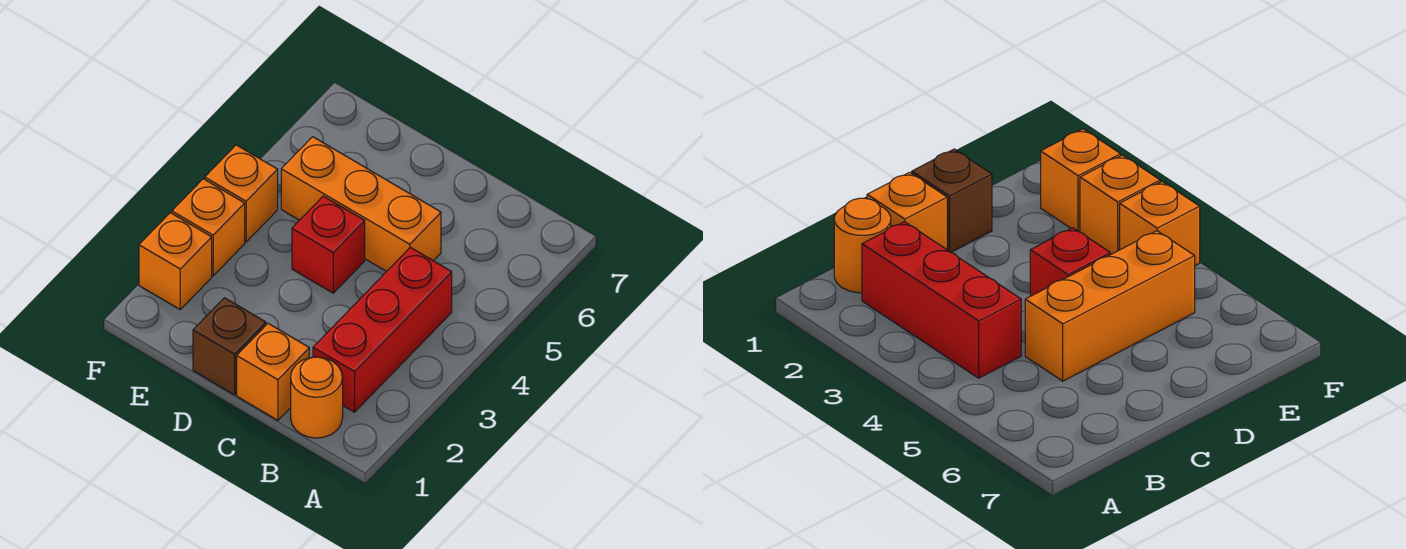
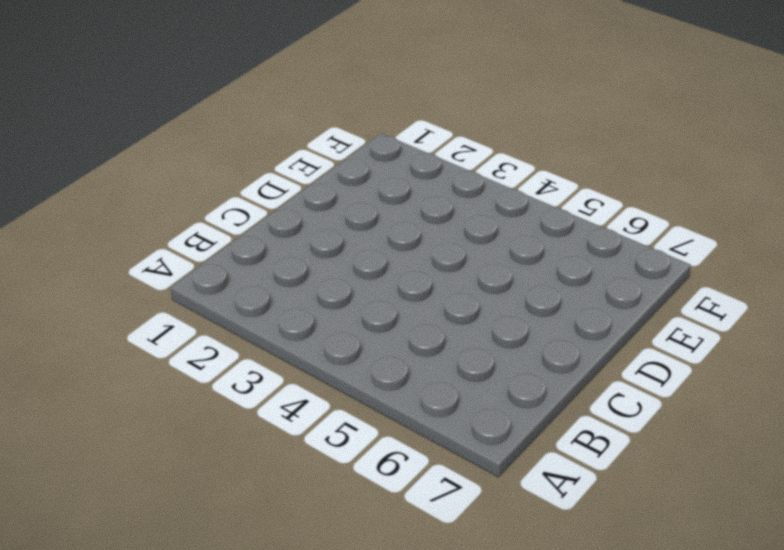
none -> orange round brick B1 level 1
none -> red brick B2:B4 level 1

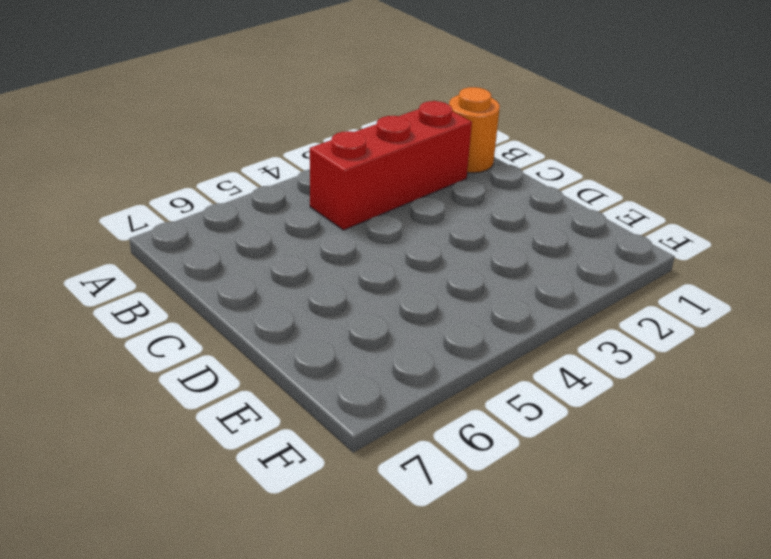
none -> orange brick C1 level 1
none -> orange brick C5:E5 level 1

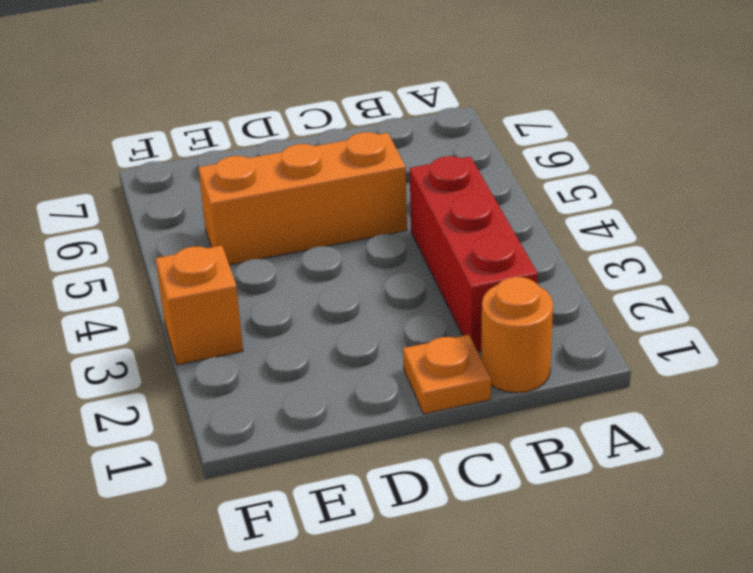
orange plate C1 level 1 -> orange brick C1 level 1
none -> brown brick D1 level 1
none -> red brick D4 level 1

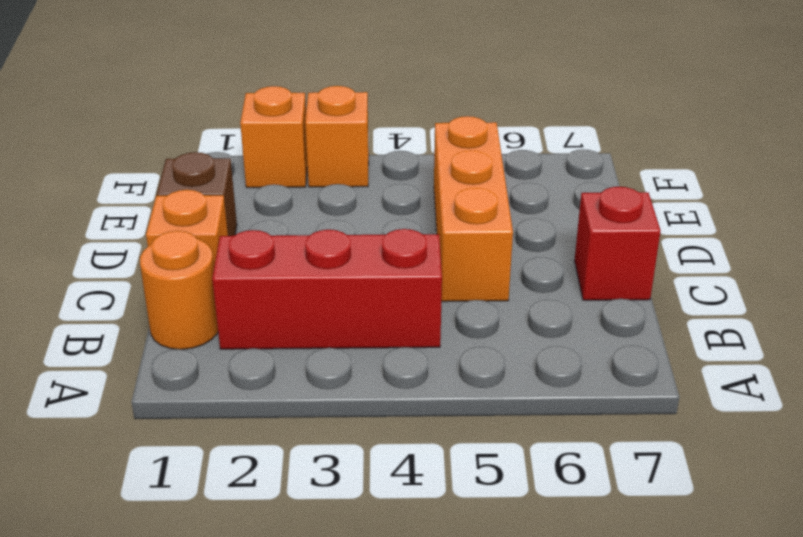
red brick C7 level 1 -> red brick D4 level 1
none -> orange brick F4 level 1

